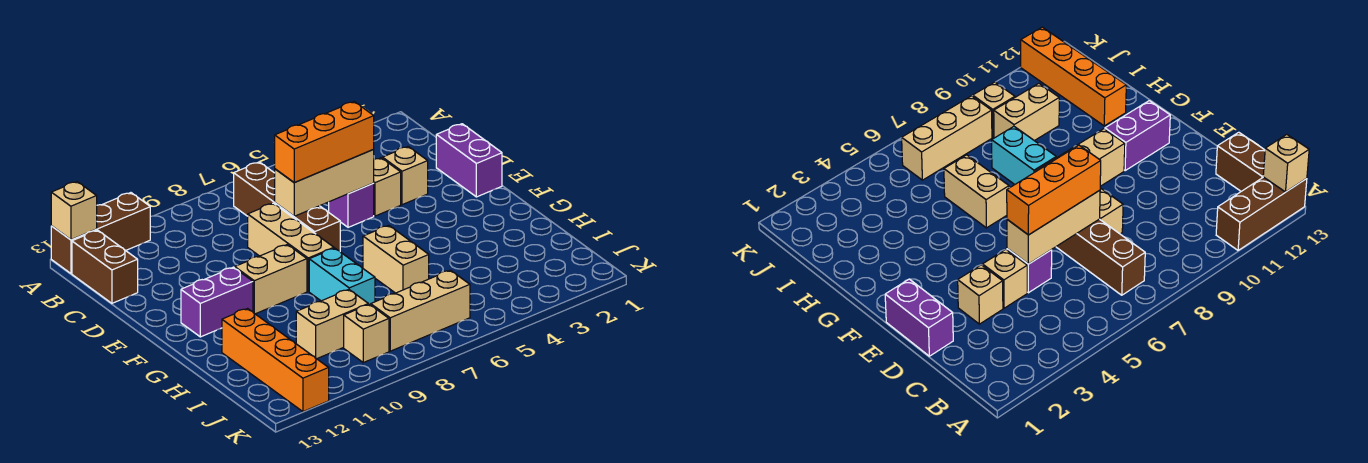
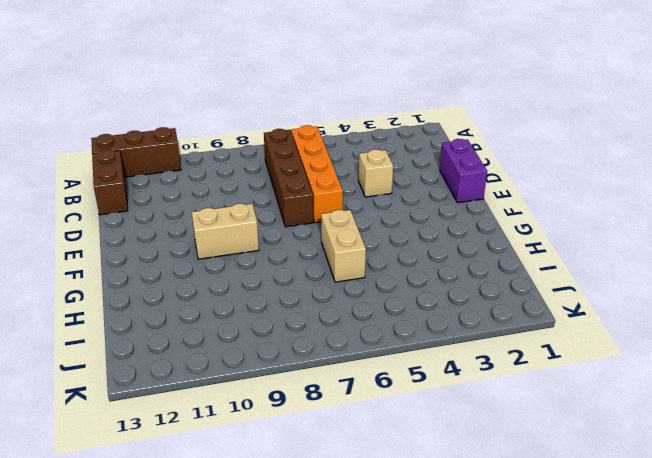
orange brick B6:E6 level 1 -> orange brick H12:K12 level 1
none -> tan brick D3 level 1
none -> purple brick D5 level 1
none -> tan brick D8:F8 level 1

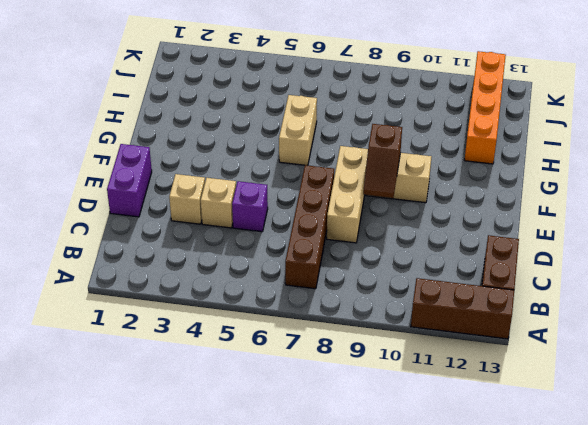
brown slope E9:F9 level 2 top F -> none
none -> purple brick F11:F12 level 1
none -> cyan brick G8:H8 level 1
none -> tan brick I9:I10 level 1

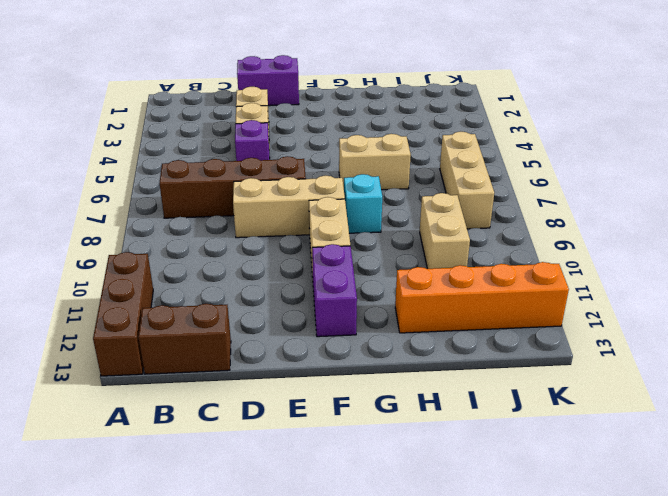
cyan brick G8 level 1 -> cyan brick G8:H8 level 1
none -> tan brick J9 level 1
none -> tan brick A13 level 2
none -> tan brick D5:D7 level 2

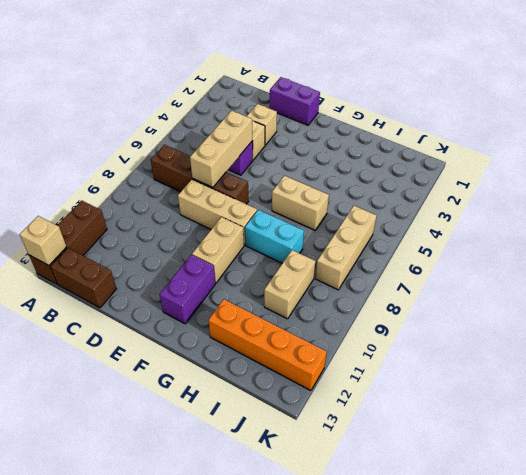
none -> tan brick J9 level 1
none -> orange brick D5:D7 level 3

